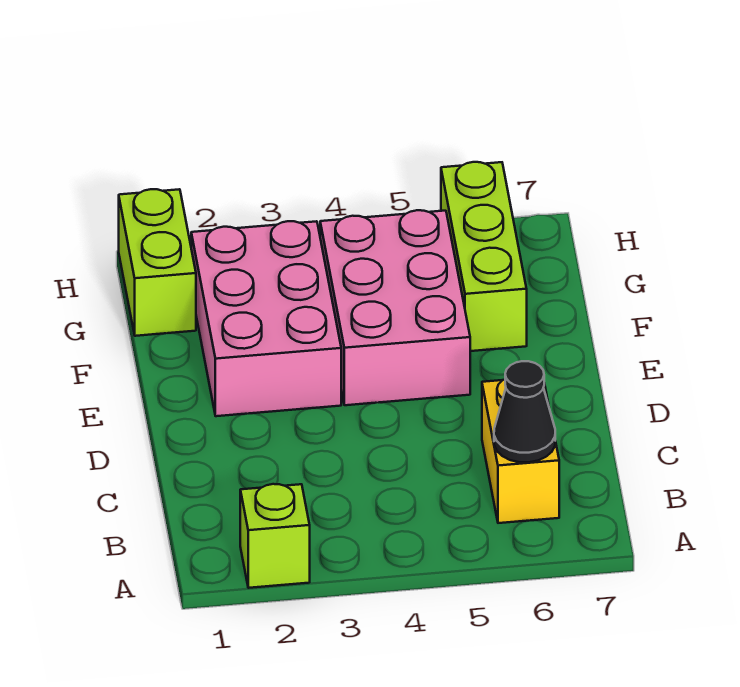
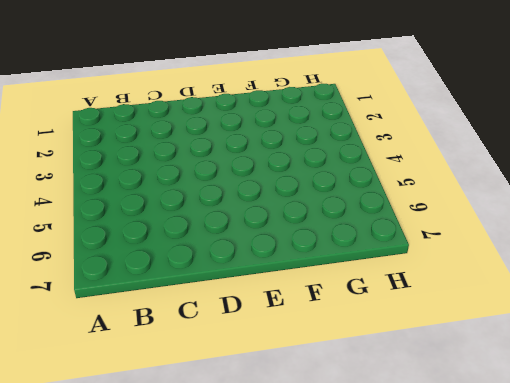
none -> lime brick A2 level 1
none -> yellow brick B6:C6 level 1

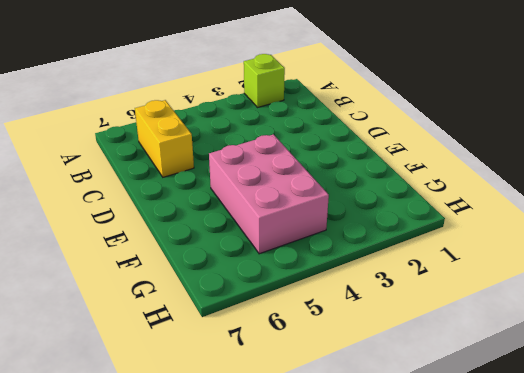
none -> pink brick E2:G3 level 1
none -> lime brick F6:H6 level 1

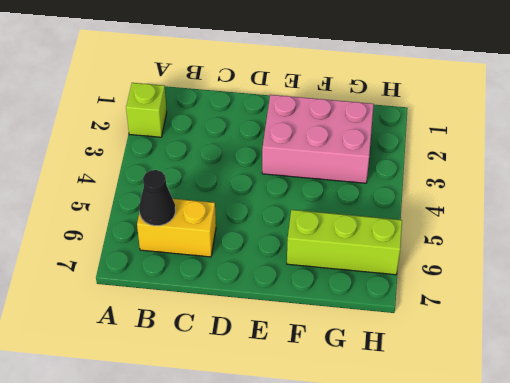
none -> pink brick E4:G5 level 1
none -> lime brick G1:H1 level 1

